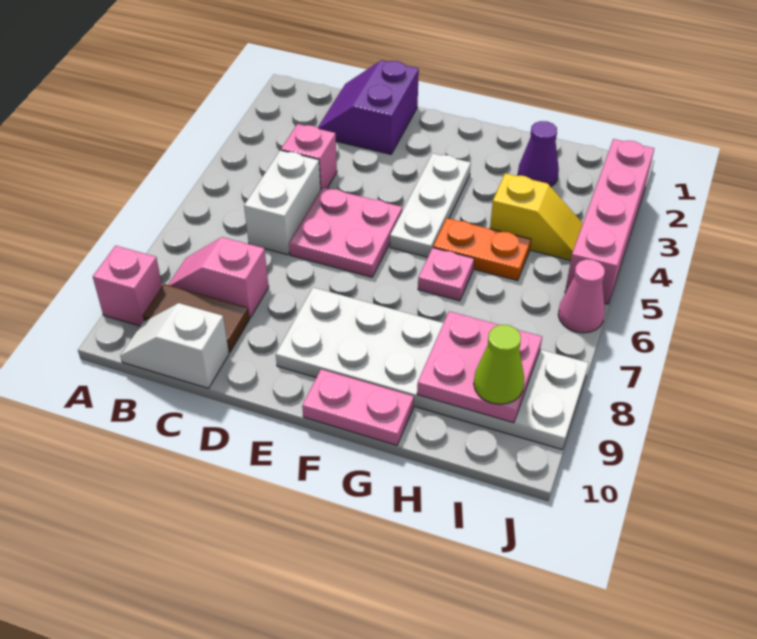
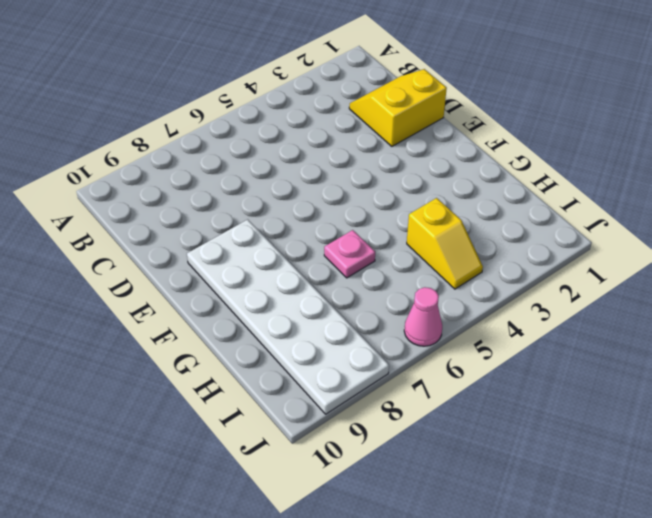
yellow slope C1:D2 level 1 top D -> purple slope C1:D2 level 1 top D
none -> pink brick A9 level 1
none -> pink slope B8:C8 level 1 top C
none -> brown tile B9:C9 level 1

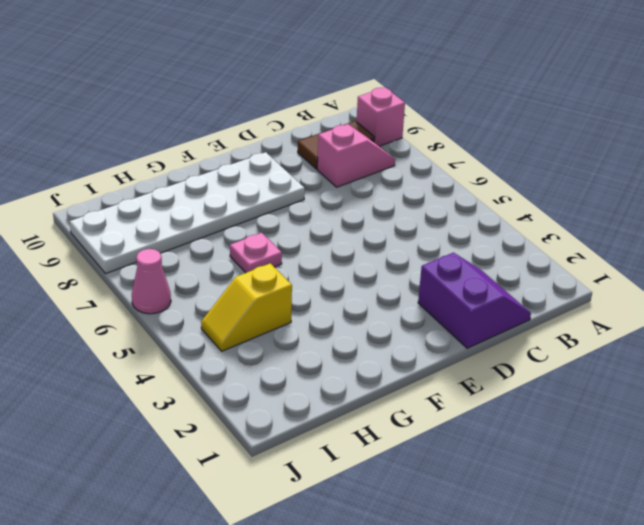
none -> white slope B10:C10 level 1 top C
none -> pink brick C4 level 1
none -> white brick C5:C6 level 1

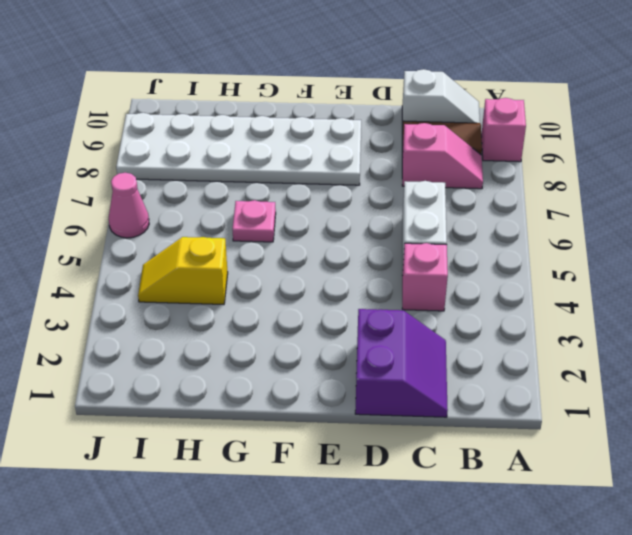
none -> pink plate D5:E6 level 1
none -> white plate F3:F5 level 1
none -> pink plate F10:G10 level 1

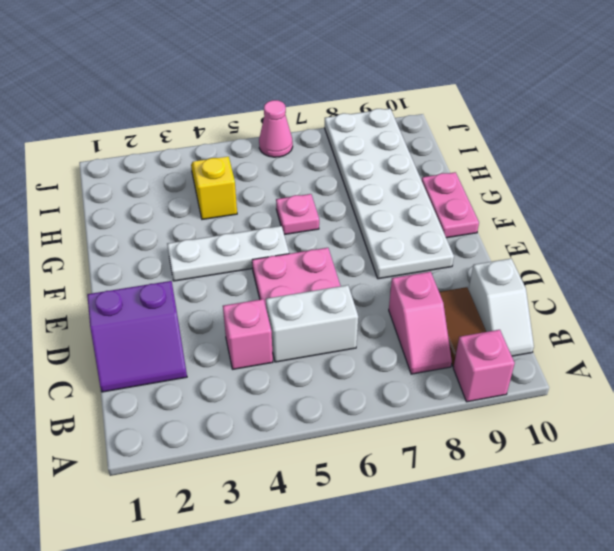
none -> orange plate G5:H5 level 1
none -> purple cone H2 level 1
none -> pink brick J2:J5 level 1

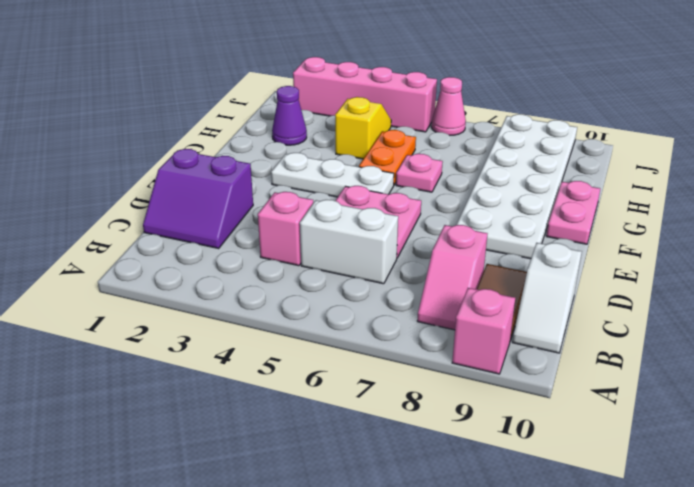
none -> pink plate H8:I9 level 2
none -> lime cone I9 level 3

